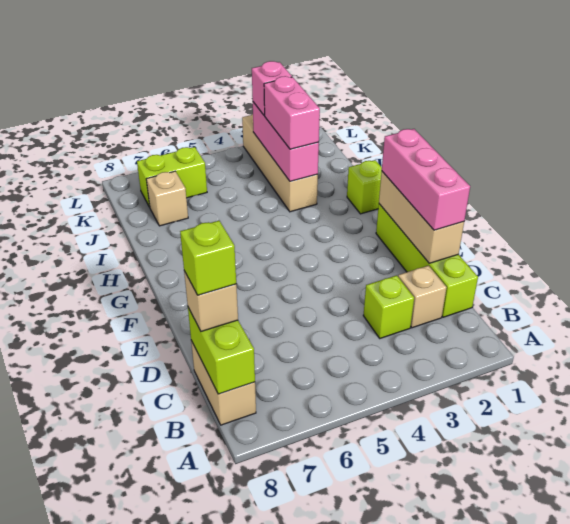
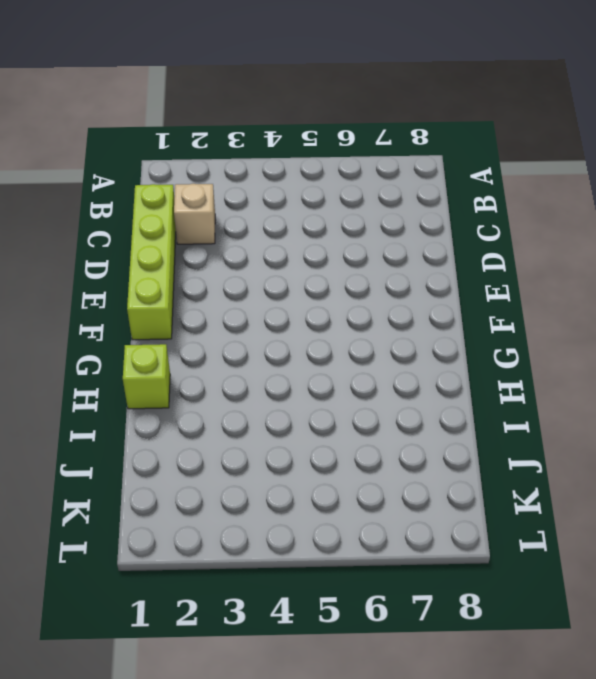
none -> tan brick B8:C8 level 1
none -> lime brick C3 level 1
none -> tan brick I3:L3 level 1

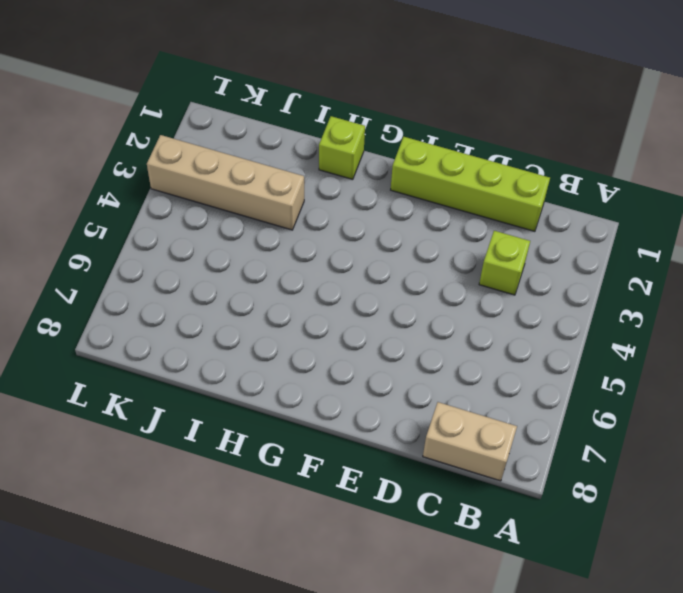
none -> tan brick C2 level 1
none -> tan brick J7 level 1
none -> lime brick K6:K7 level 1

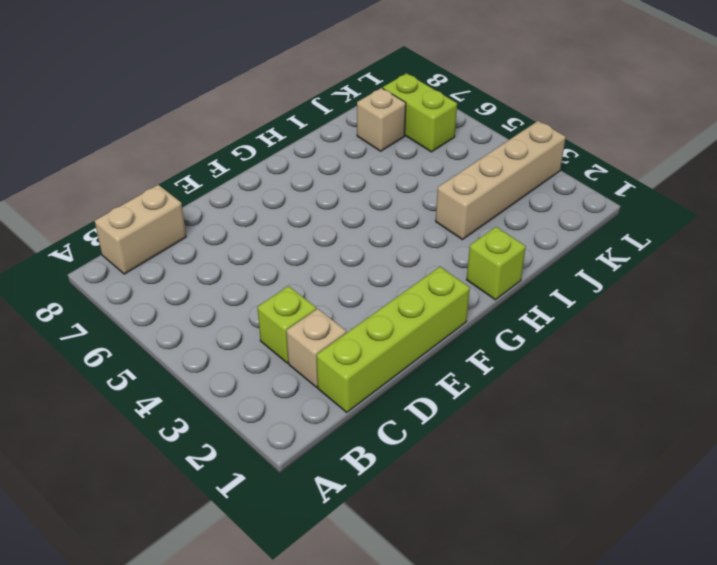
none -> lime brick B8:C8 level 2
none -> tan brick D1:F1 level 2
none -> pink brick I3:K3 level 2

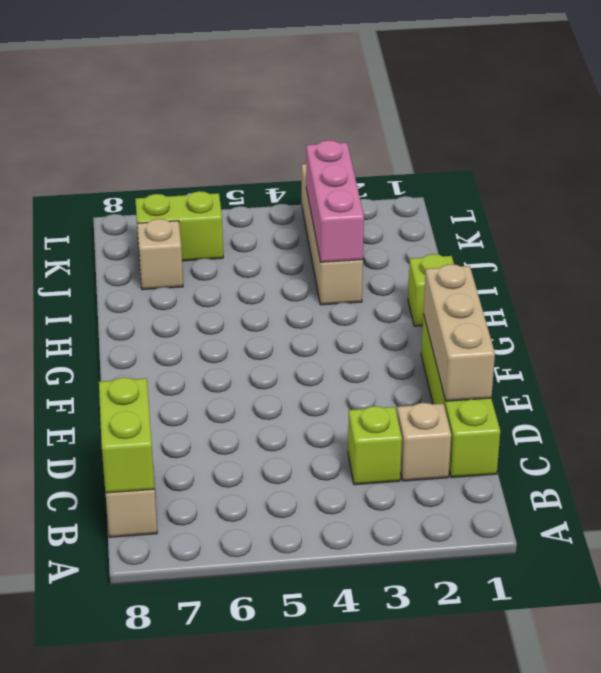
none -> tan brick C8 level 3
none -> pink brick D1:F1 level 3
none -> pink brick I3:J3 level 3

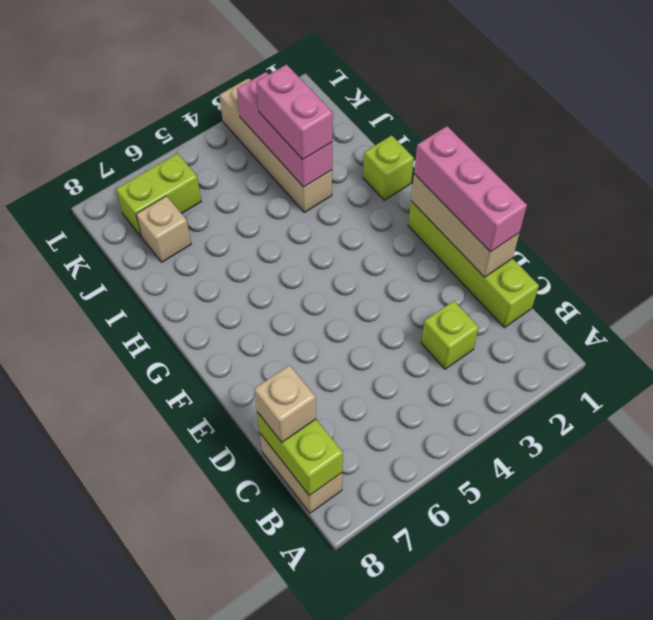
none -> tan brick C2 level 1
none -> pink brick K3 level 3
none -> lime brick C8 level 4

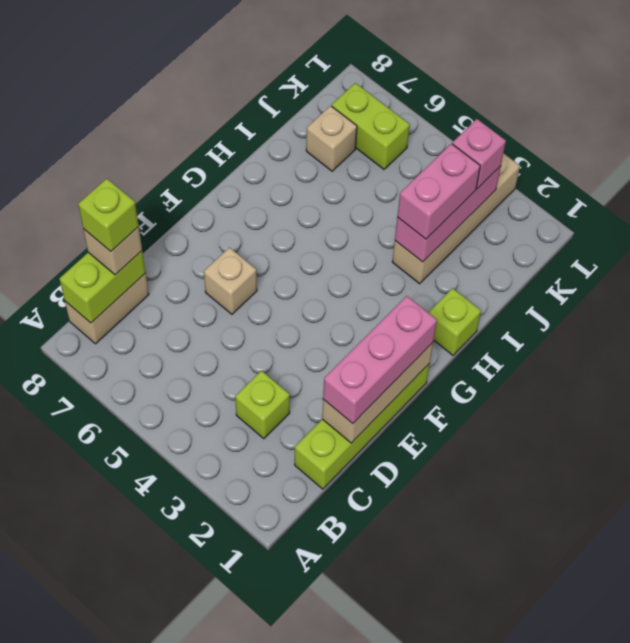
tan brick E6 level 1 -> tan brick C2 level 1

